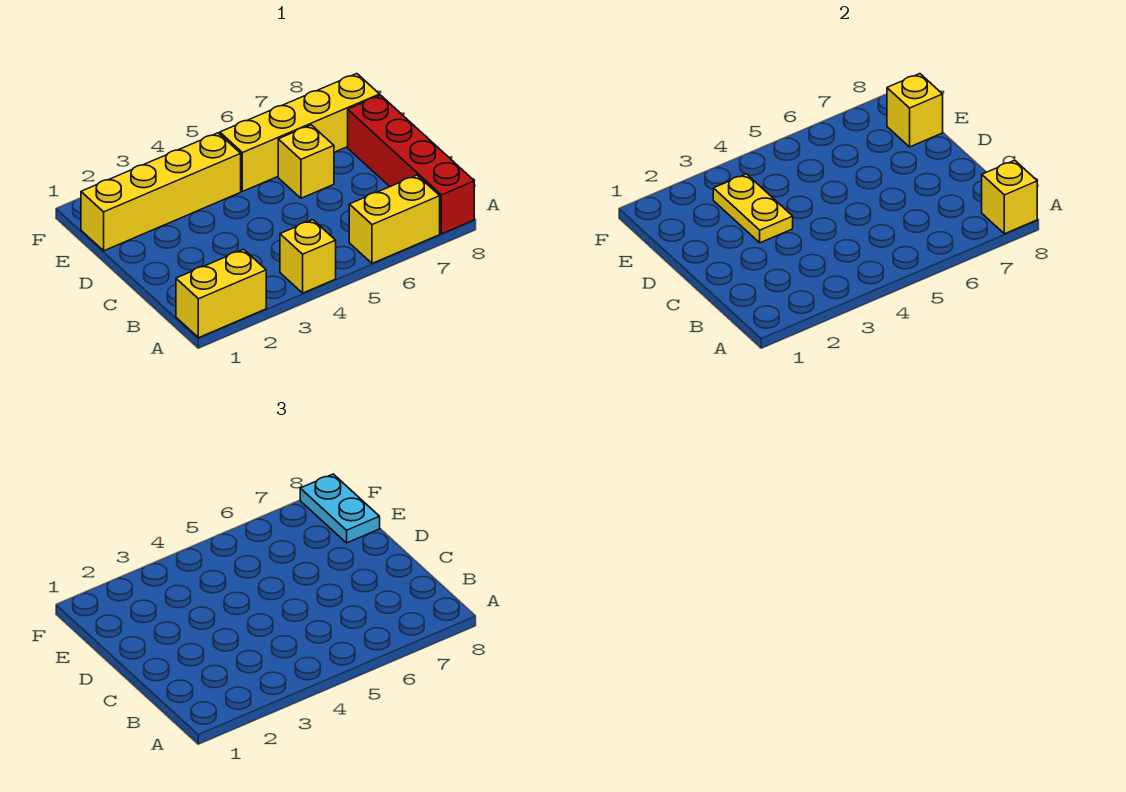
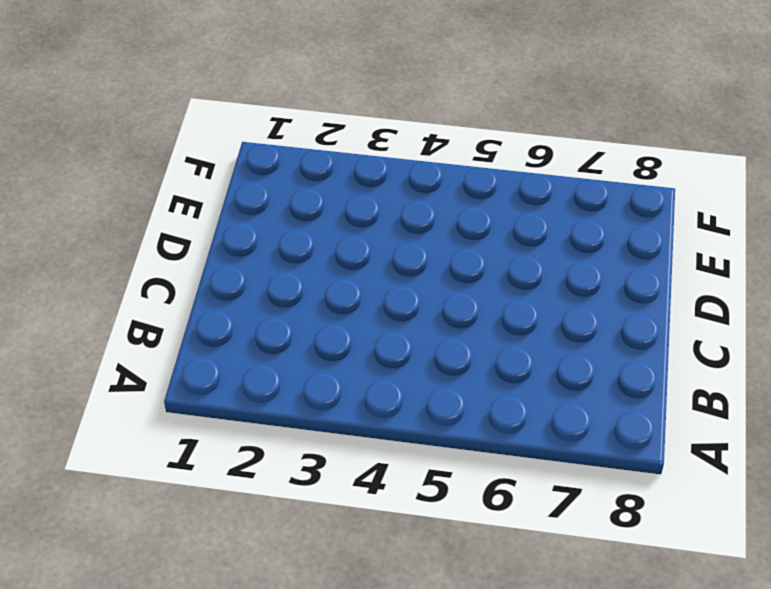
none -> yellow brick A1:A2 level 1
none -> yellow brick A4 level 1

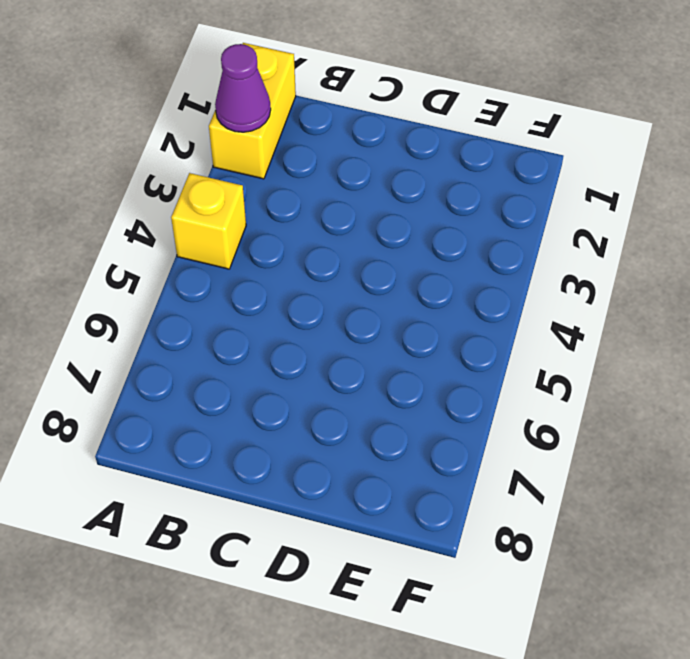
purple cone A2 level 2 -> none
none -> yellow brick A6:A7 level 1
none -> red brick A8:D8 level 1

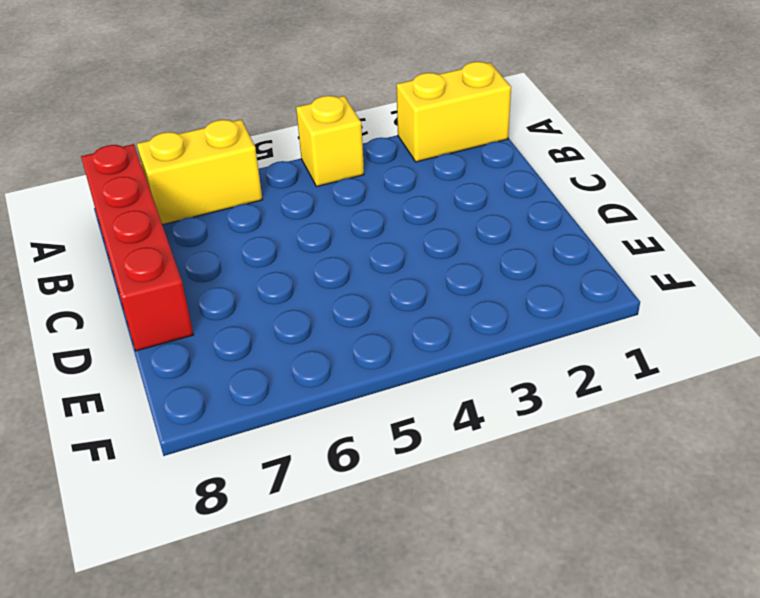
none -> yellow brick D6 level 1
none -> yellow brick E1:E4 level 1

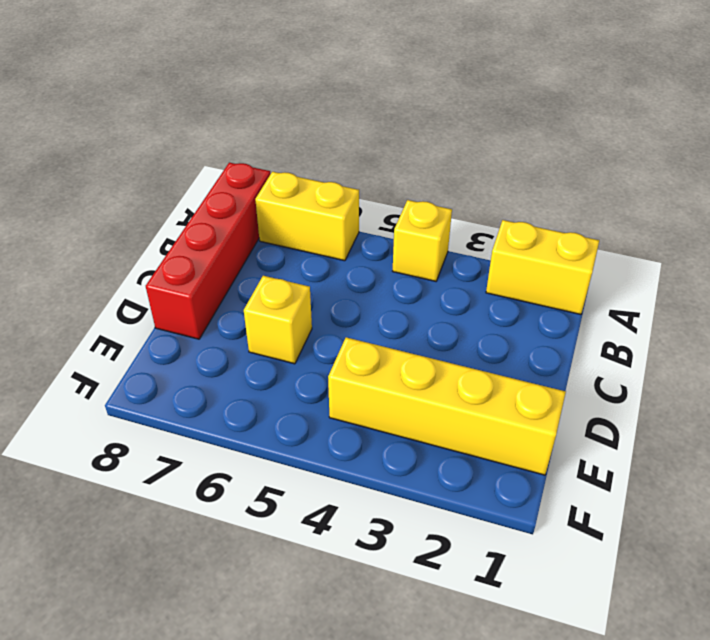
none -> yellow brick E5:E8 level 1
none -> yellow brick A8 level 2

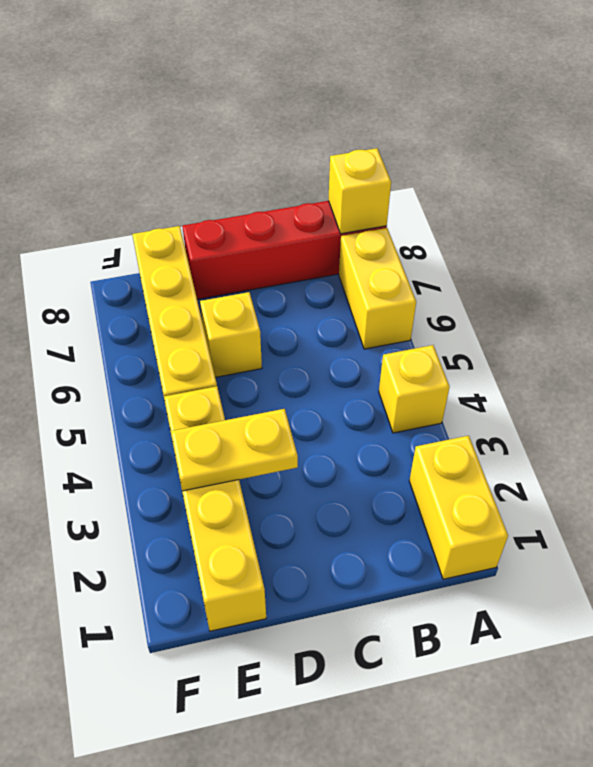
none -> yellow brick E8 level 2
none -> cyan plate E8:F8 level 3

